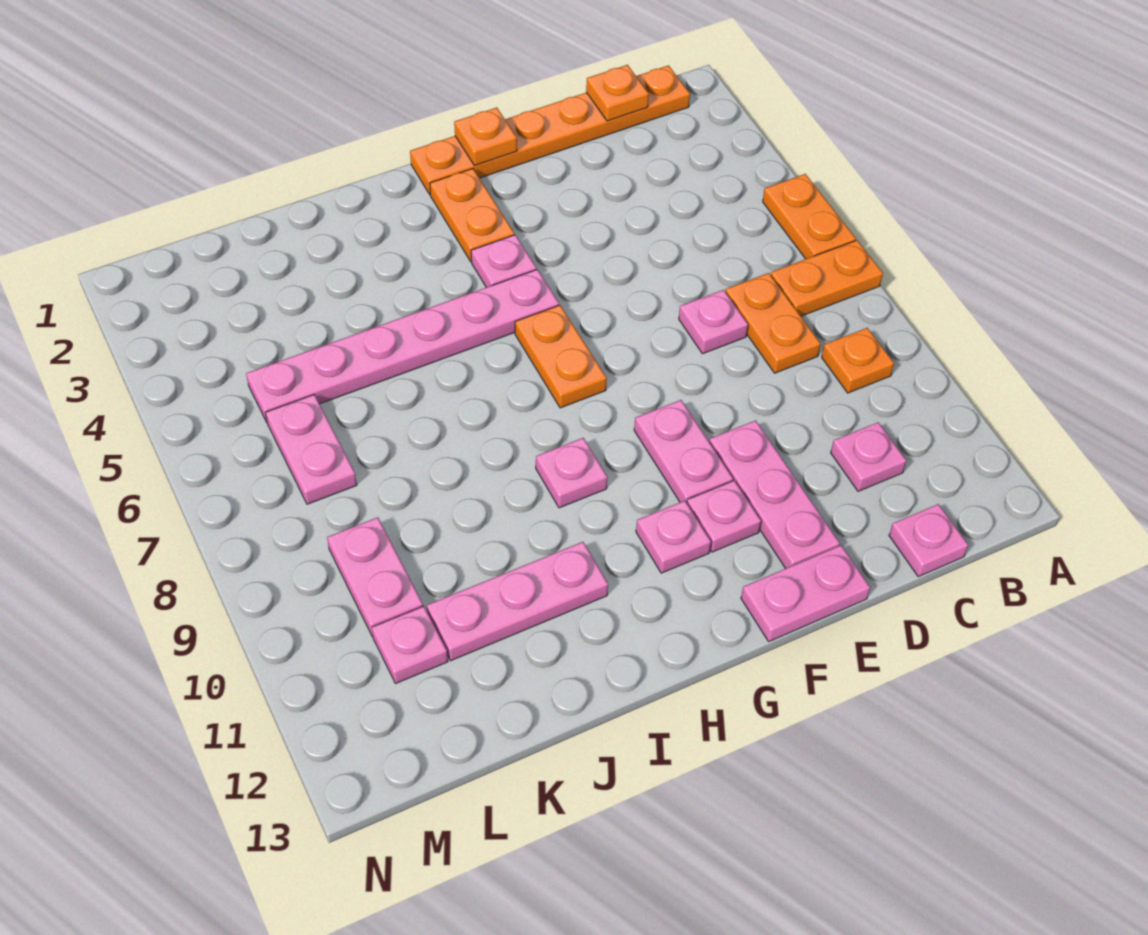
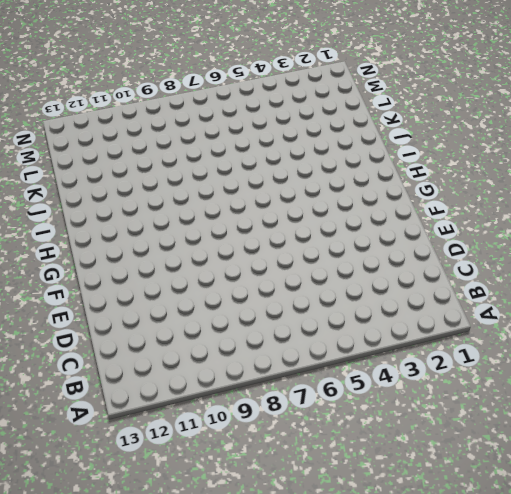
none -> orange plate A5:A6 level 1
none -> orange plate A7:B7 level 1
none -> orange plate B1:G1 level 1

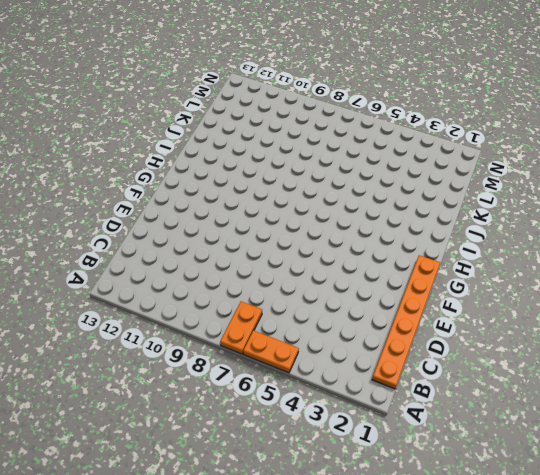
none -> orange plate B9 level 1
none -> orange plate C7:C8 level 1
none -> pink plate C11 level 1

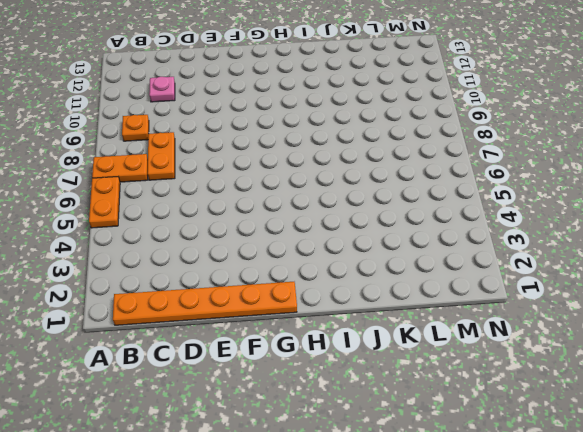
none -> pink plate C13 level 1
none -> pink plate D7 level 1
none -> pink plate E10:E12 level 1

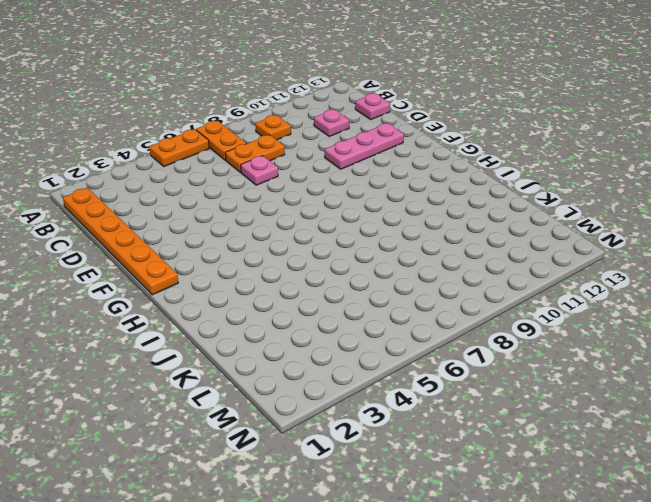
none -> pink plate E13:F13 level 1
none -> pink plate F9:F10 level 1
none -> pink plate F11 level 1

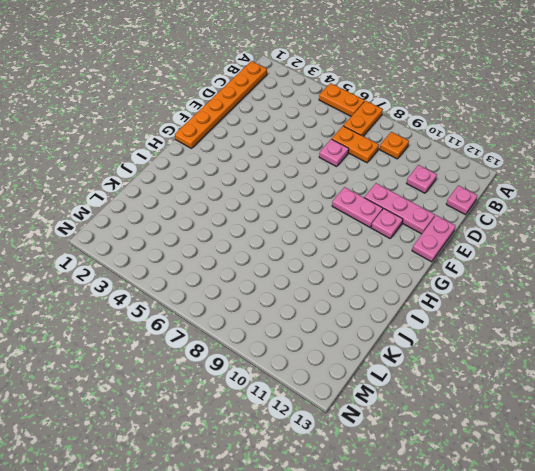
none -> orange plate G2:G3 level 1
none -> pink plate G4 level 1
none -> pink plate G5:L5 level 1

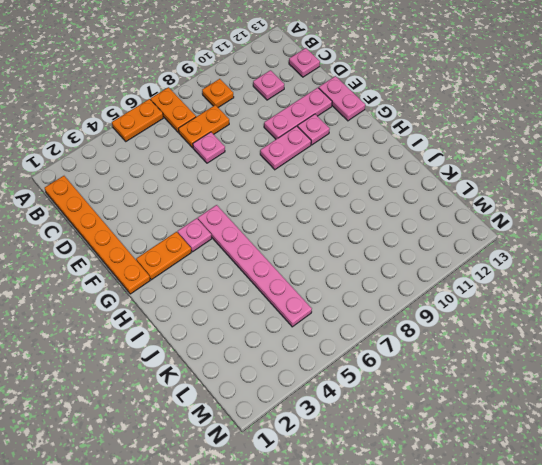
none -> orange plate G6:G7 level 1
none -> pink plate G11 level 1
none -> pink plate H9 level 1

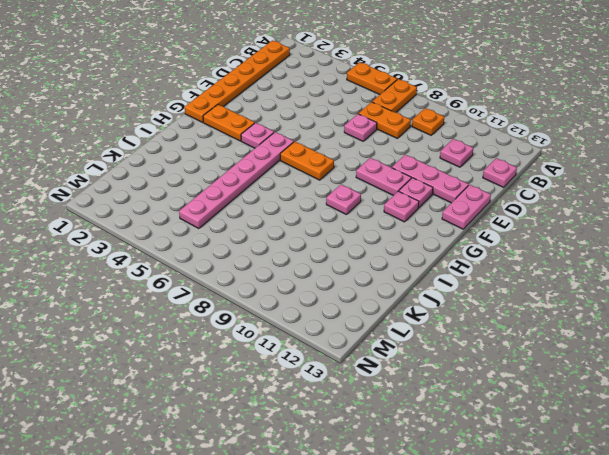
none -> pink plate I11:K11 level 1
none -> pink plate L6:L7 level 1
none -> pink plate L9:L10 level 1

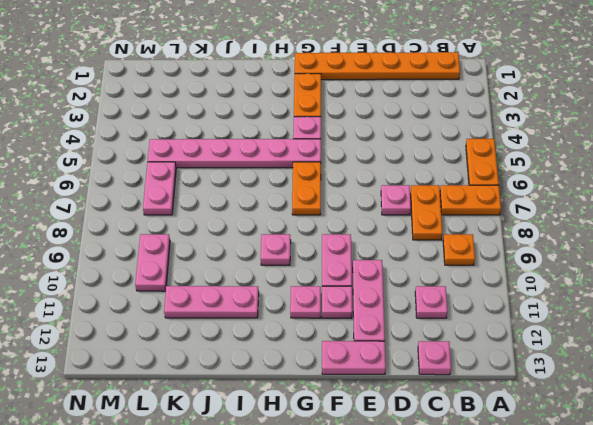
none -> pink plate L11 level 1
none -> orange plate C1 level 2
none -> orange plate F1 level 2

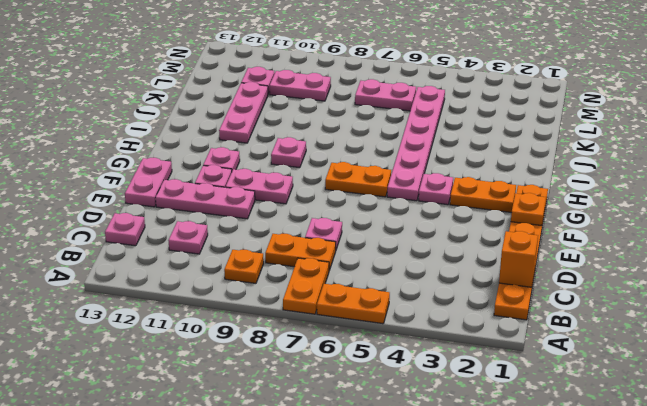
orange brick C1 level 2 -> orange plate C1 level 2

